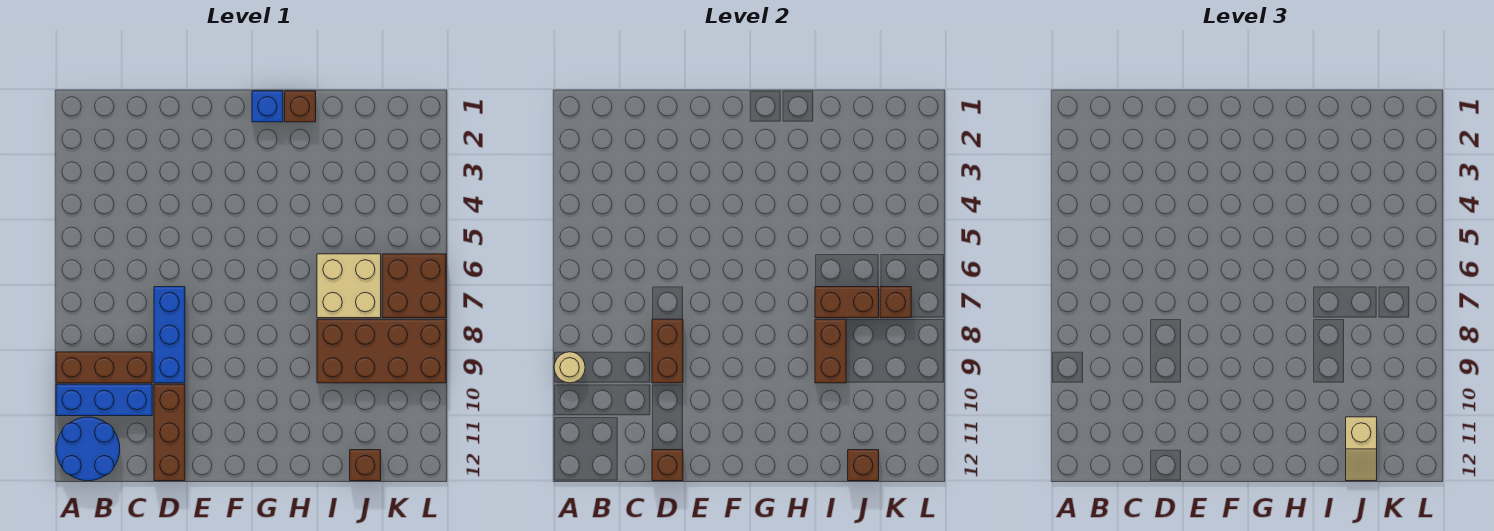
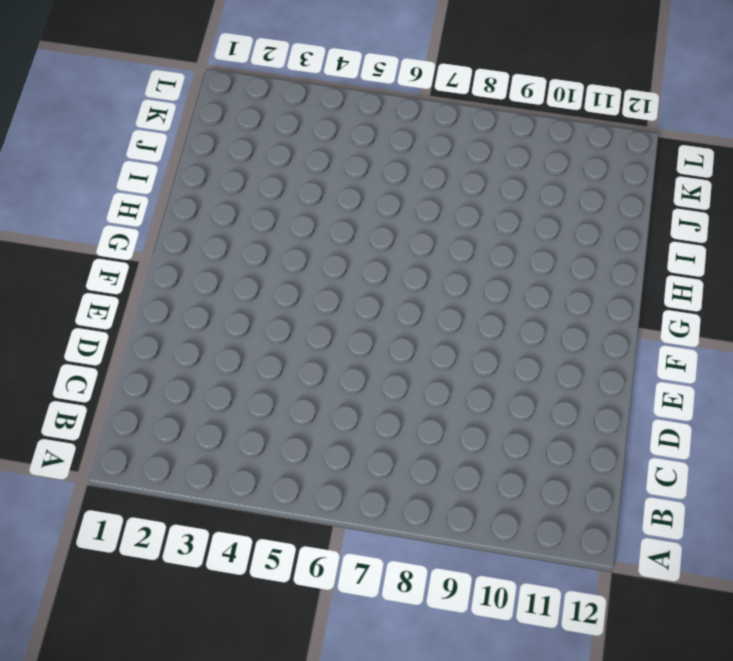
none -> brown brick A9:C9 level 1
none -> blue brick A10:C10 level 1
none -> blue round brick A11:B12 level 1

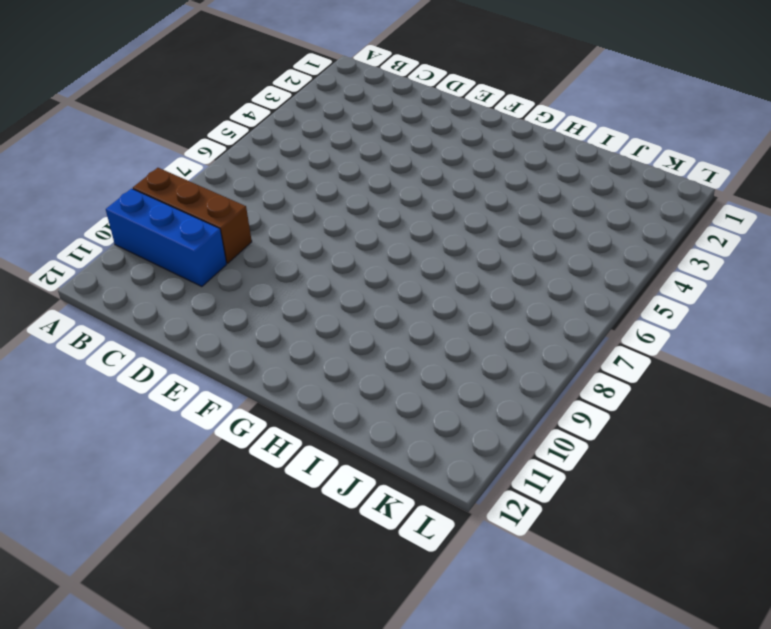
none -> blue round brick A11:B12 level 1
none -> blue brick D7:D9 level 1
none -> brown brick D10:D12 level 1

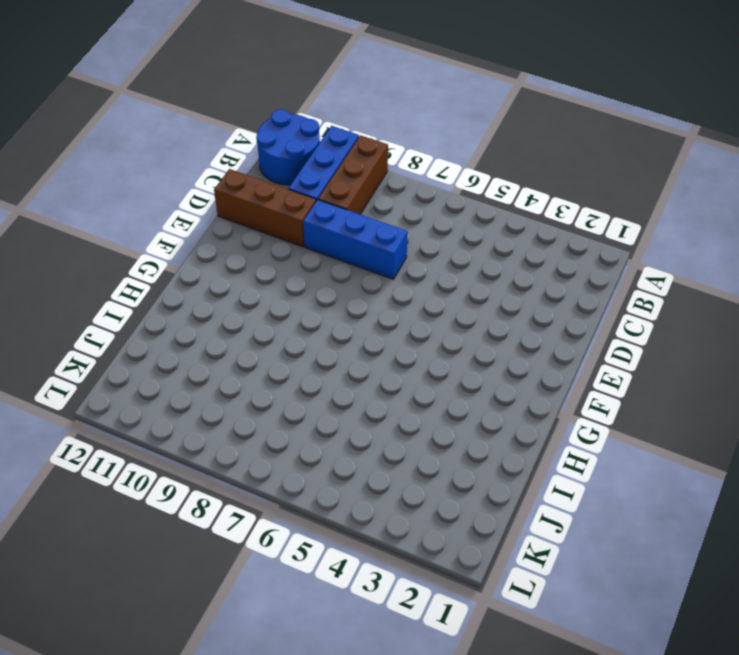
none -> blue brick G1 level 1
none -> brown brick H1 level 1
none -> tan brick I6:J7 level 1

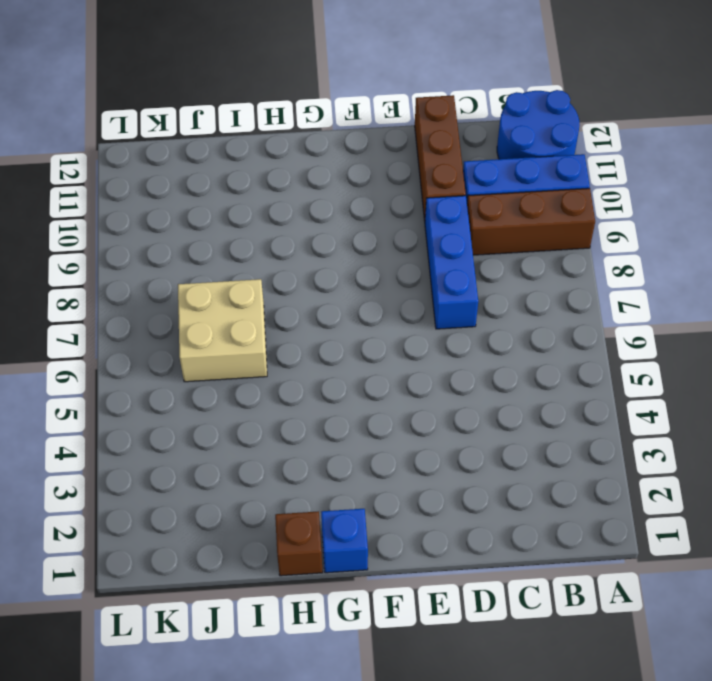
none -> brown brick I8:L9 level 1
none -> brown brick J12 level 1
none -> brown brick K6:L7 level 1

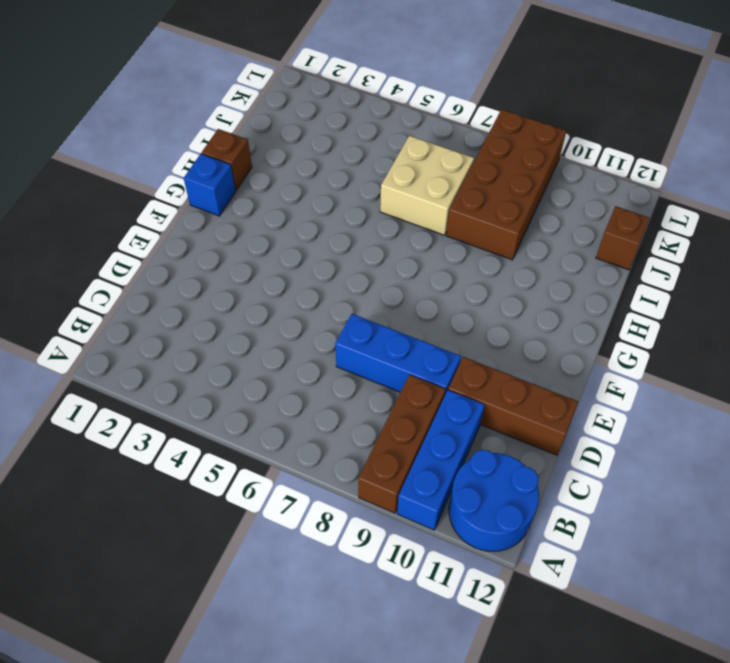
none -> brown brick K6:L7 level 1
none -> tan round brick A9 level 2
none -> brown brick D8:D9 level 2

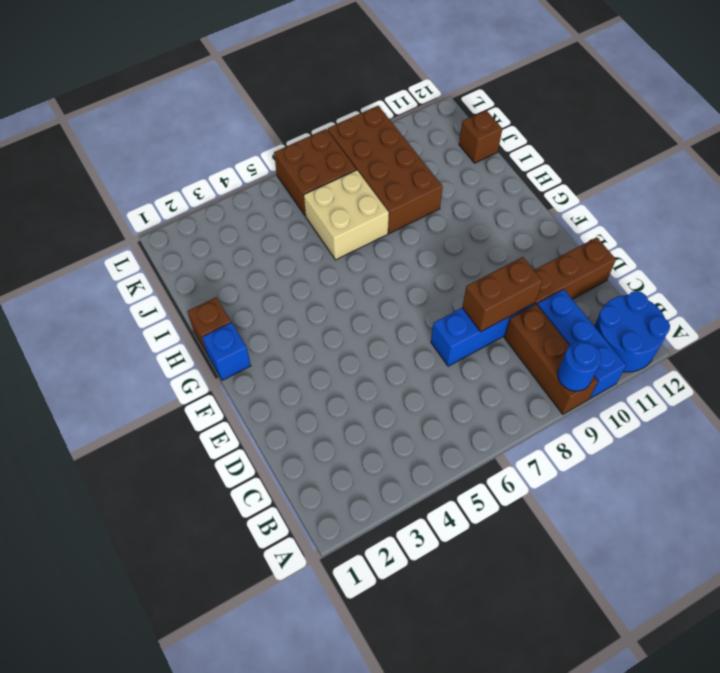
blue round brick A9 level 2 -> tan round brick A9 level 2
none -> brown brick D12 level 2
none -> brown brick I7:J7 level 2
none -> brown brick I8:I9 level 2

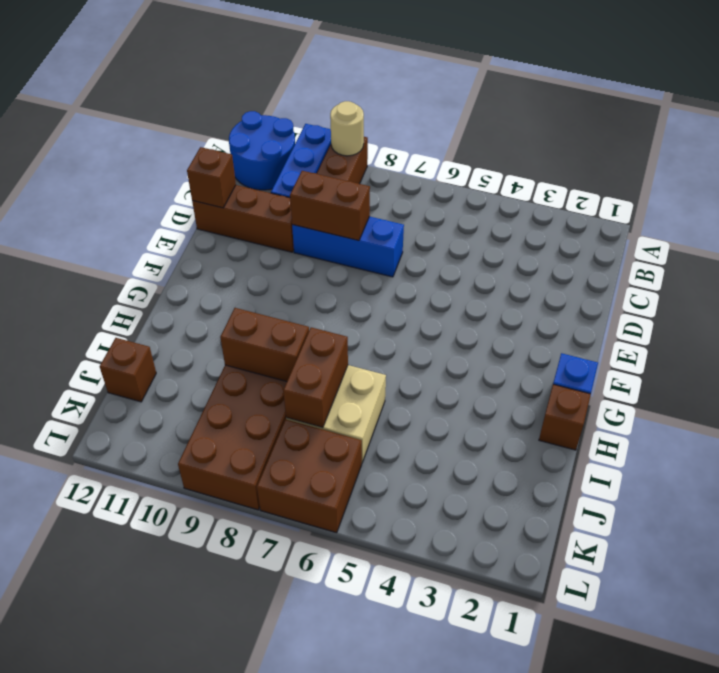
none -> brown brick J12 level 2
none -> brown brick K7 level 2
none -> tan slope J11:J12 level 3 top 11

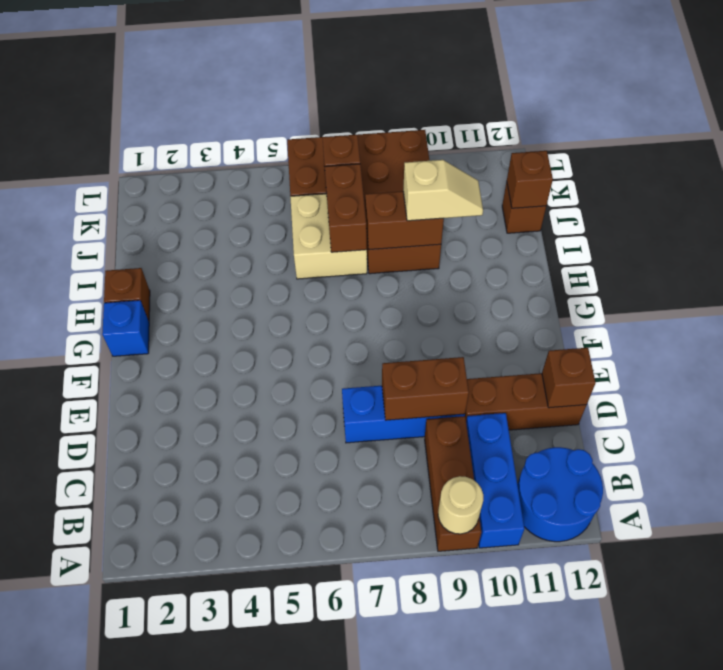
tan slope I9:I10 level 3 top 9 -> tan slope J11:J12 level 3 top 11

